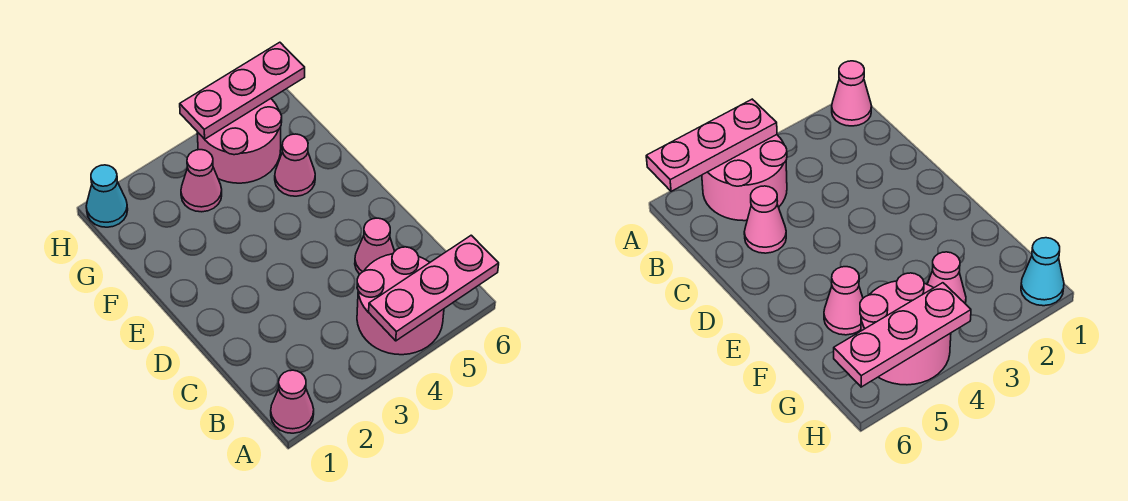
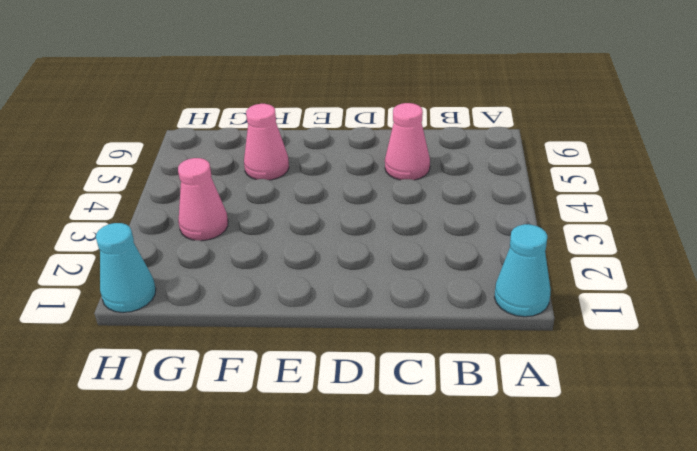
cyan cone A1 level 1 -> pink cone A1 level 1
none -> pink round brick A4:B5 level 1
none -> pink round brick G4:H5 level 1

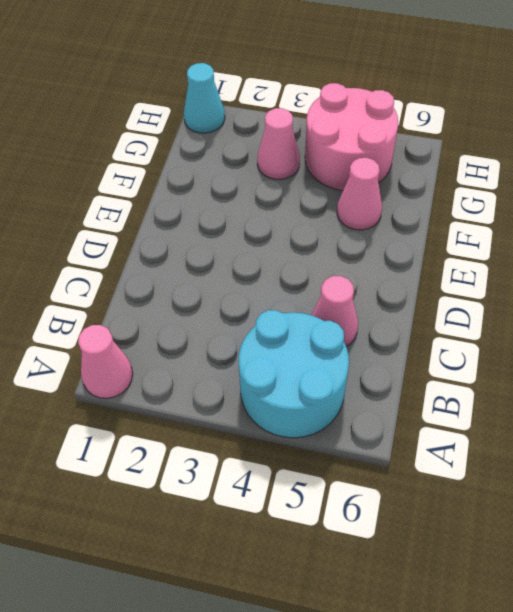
cyan round brick A4:B5 level 1 -> pink round brick A4:B5 level 1
none -> pink plate A4:A6 level 2
none -> pink plate H4:H6 level 2

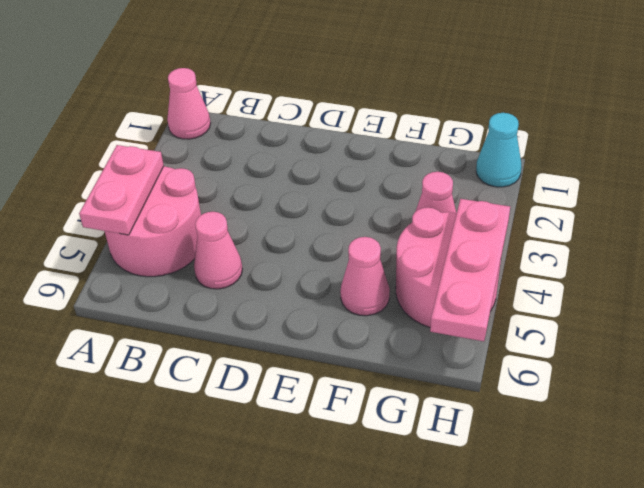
pink plate A4:A5 level 2 -> pink plate A4:A6 level 2

